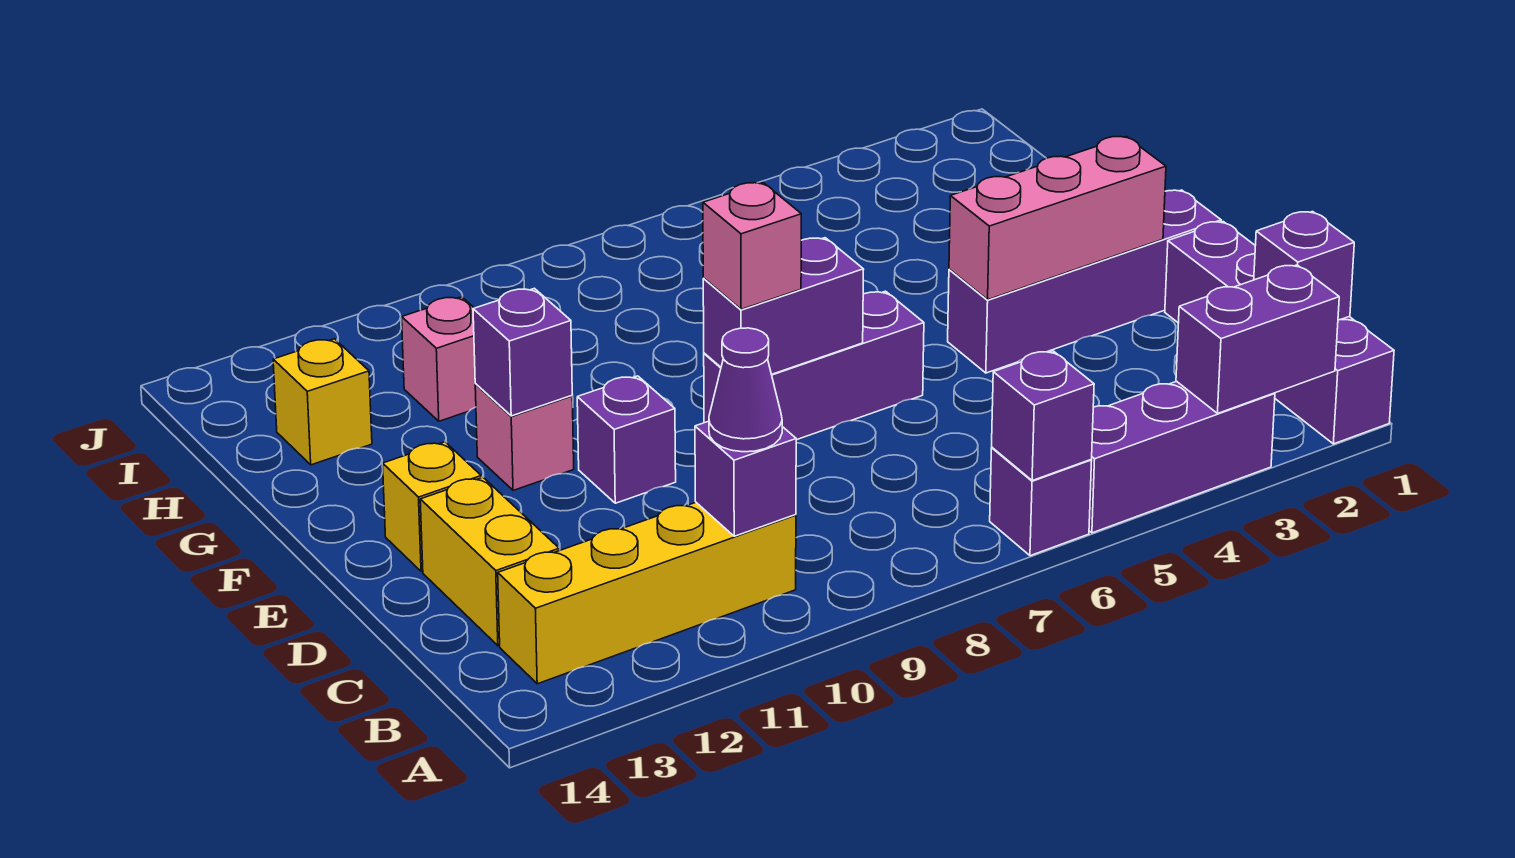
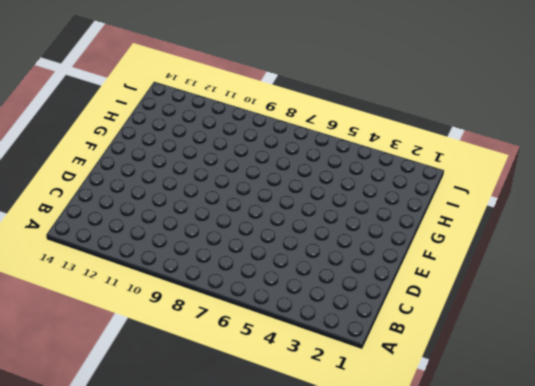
none -> purple brick A1:D1 level 1
none -> purple brick A3:A5 level 1
none -> purple brick A6 level 1

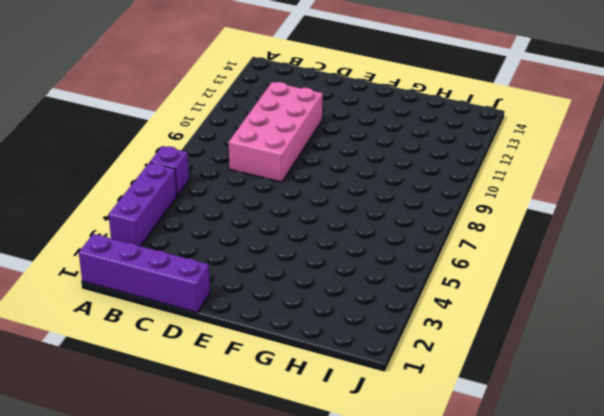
pink brick C8:D11 level 1 -> none
none -> yellow brick B10:B13 level 1
none -> yellow brick C13:D13 level 1
none -> purple brick E1:E4 level 1

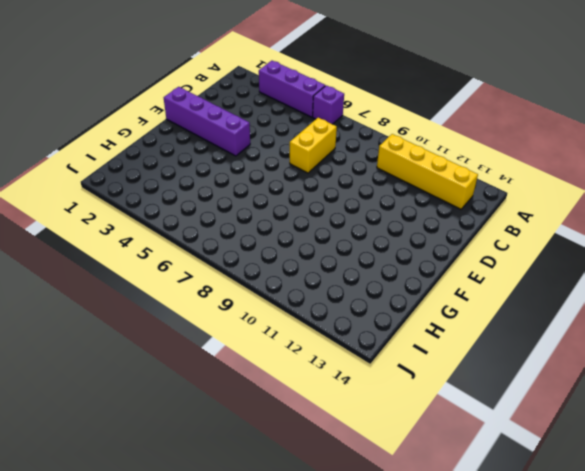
yellow brick C7:D7 level 1 -> yellow brick C13:D13 level 1
none -> purple brick A1:D1 level 1
none -> purple brick E6:E8 level 1
none -> purple brick E10 level 1

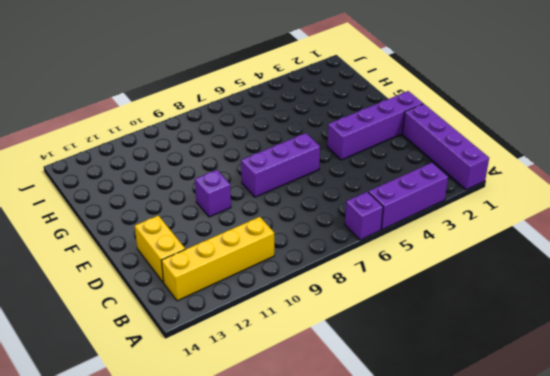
none -> yellow brick E13 level 1
none -> pink brick F11 level 1
none -> pink brick H11 level 1

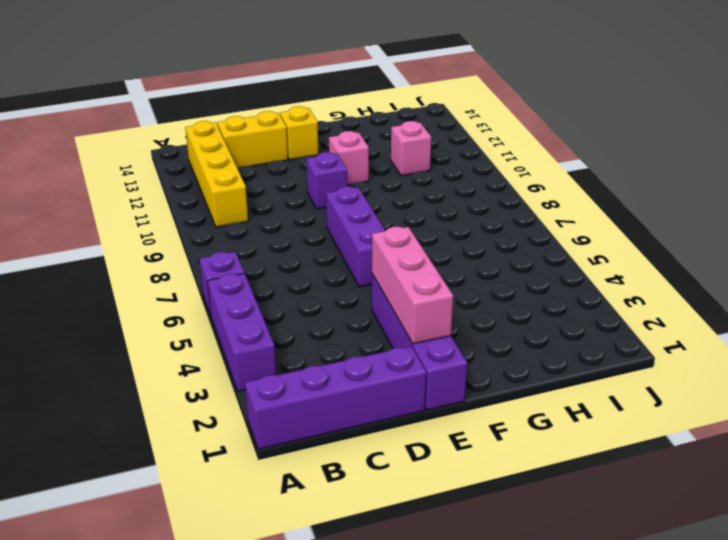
none -> yellow brick H13 level 1
none -> purple brick A2:A3 level 2
none -> purple brick A6 level 2

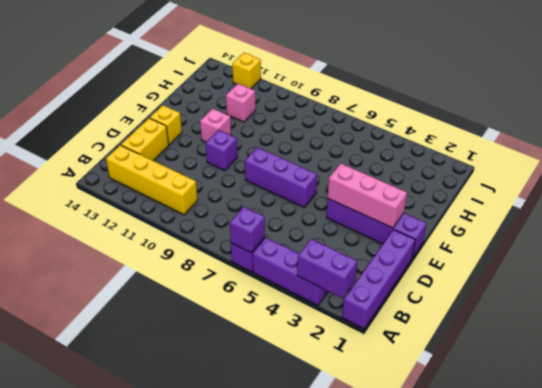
yellow brick J12 level 1 -> yellow brick H13 level 1
none -> purple brick B1 level 2
none -> purple brick B10 level 2
none -> purple brick E7:E8 level 2

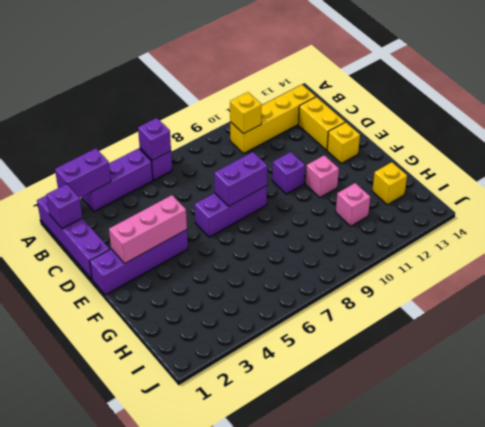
yellow brick B10 level 2 -> purple brick B10 level 2
none -> purple brick F11 level 2
none -> purple cone B10 level 3
none -> pink brick E8 level 3

